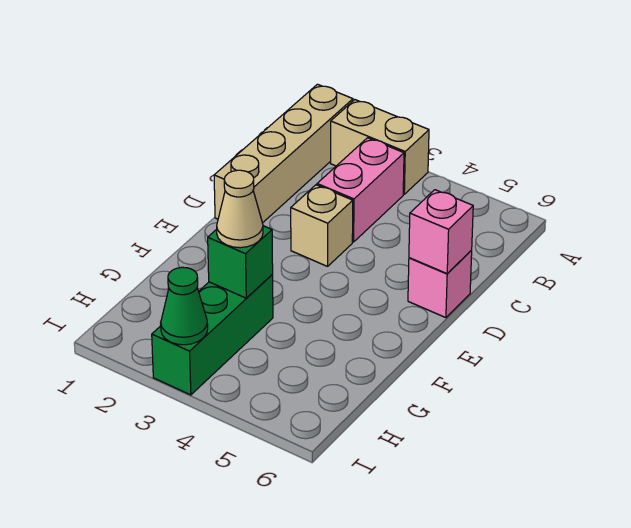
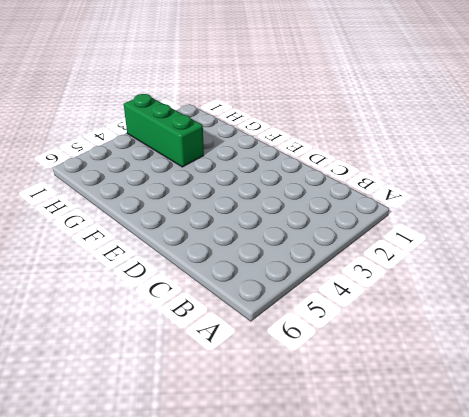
none -> tan brick A1:D1 level 1
none -> tan brick A2:A3 level 1

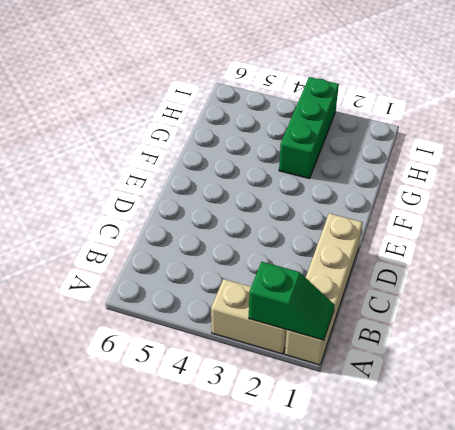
green slope A1:A2 level 2 top 2 -> none
none -> pink brick B3:C3 level 1
none -> tan brick D3 level 1

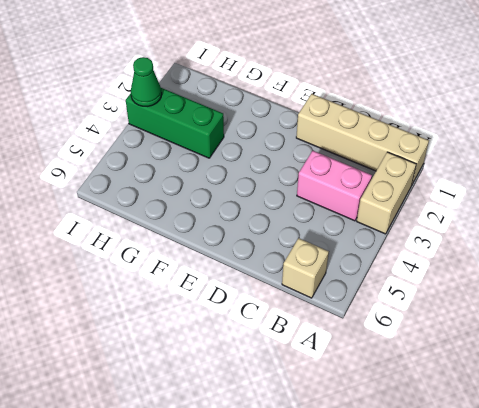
tan brick B6 level 1 -> tan brick D3 level 1
none -> pink brick D6 level 1
none -> pink brick D6 level 2

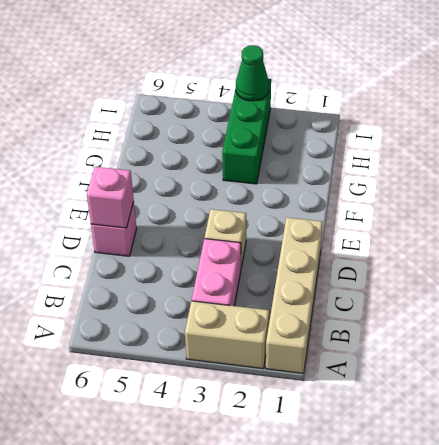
none -> green brick G3 level 2
none -> tan cone G3 level 3

